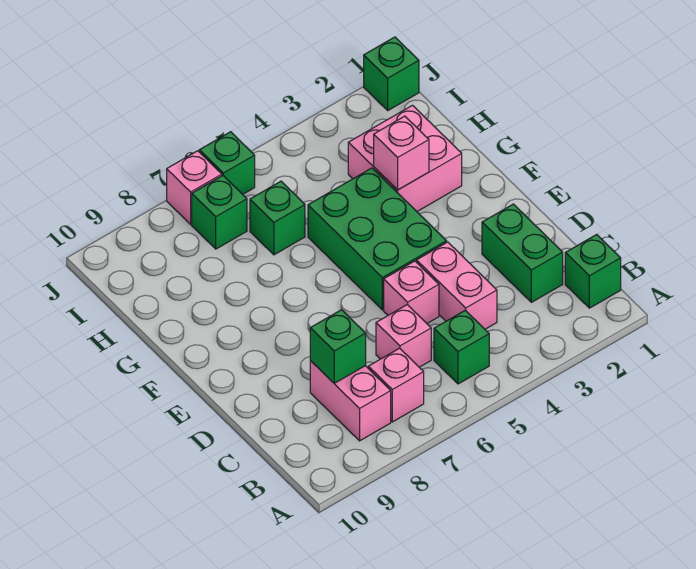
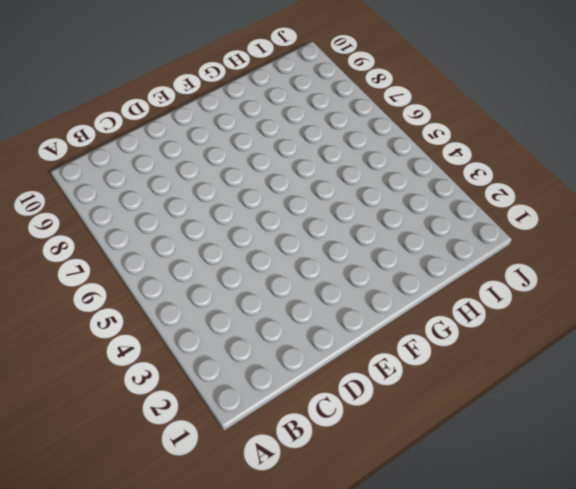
none -> green brick B1 level 1
none -> green brick B5 level 1
none -> pink brick B7 level 1

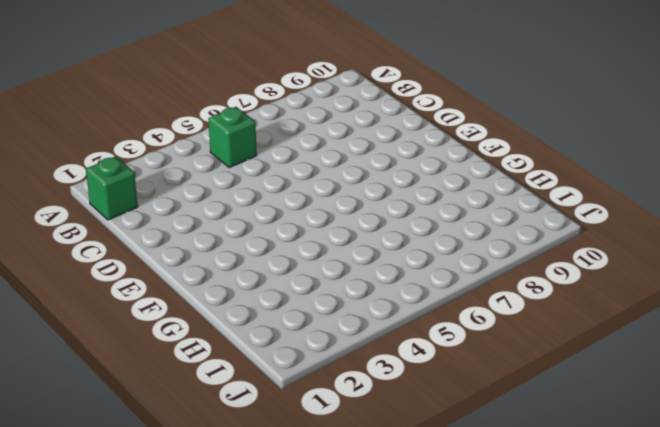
none -> pink brick B7 level 1
none -> pink brick B8:C8 level 1
none -> green brick C2:D2 level 1

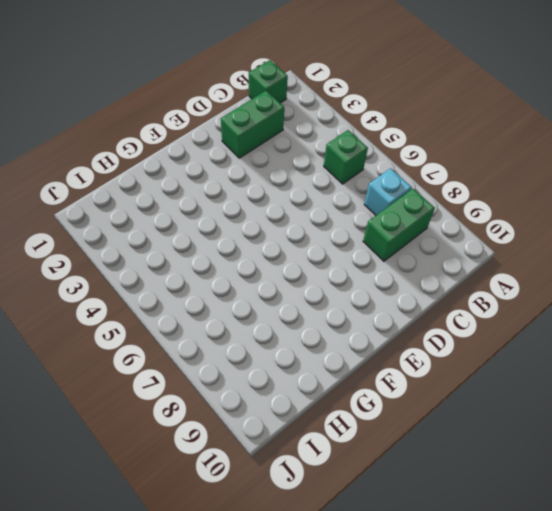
cyan brick B7 level 1 -> pink brick B7 level 1
green brick B8:C8 level 1 -> pink brick B8:C8 level 1
none -> pink brick C4:D4 level 1
none -> pink brick C6 level 1
none -> pink brick D5 level 1

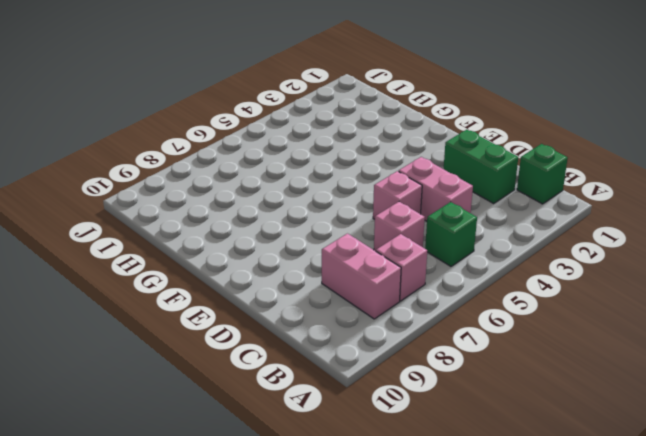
none -> green brick E4:G5 level 1
none -> pink brick G2:H3 level 1
none -> green brick H6 level 1

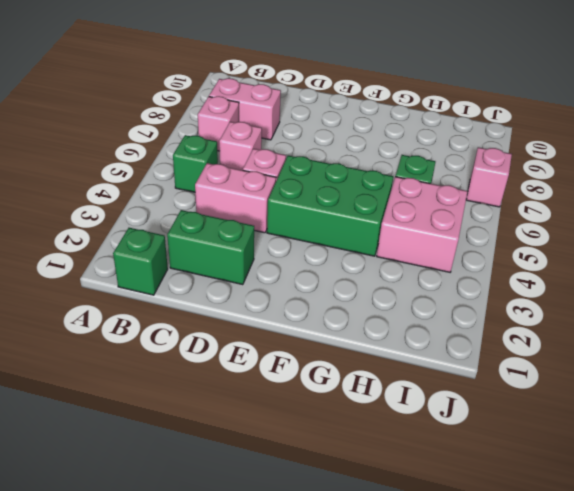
pink brick H4:I5 level 1 -> pink brick G2:H3 level 1
none -> green brick I7 level 1
none -> green brick J1 level 1
none -> green brick J6 level 1

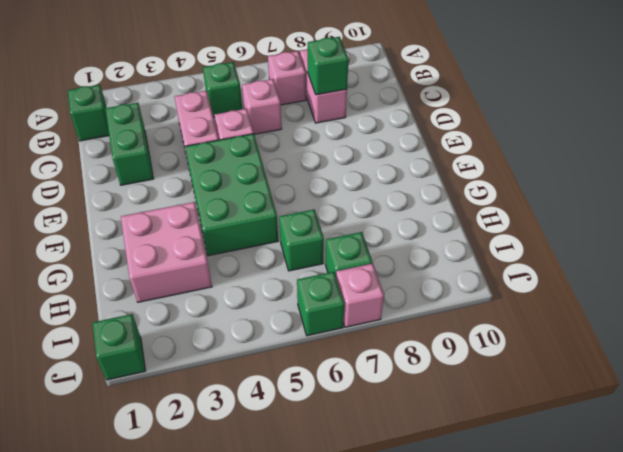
none -> pink brick G3 level 2

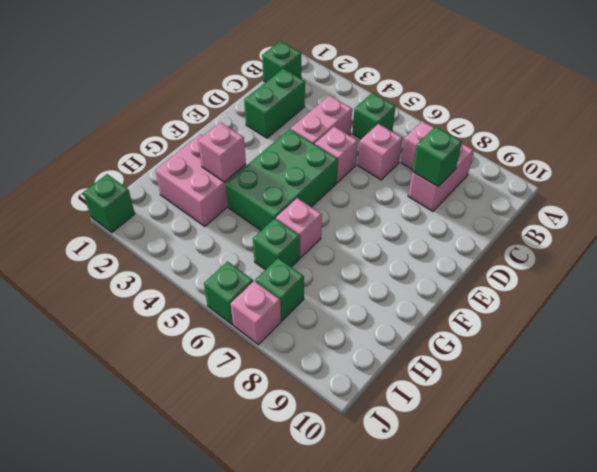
pink brick G6 level 1 -> none

